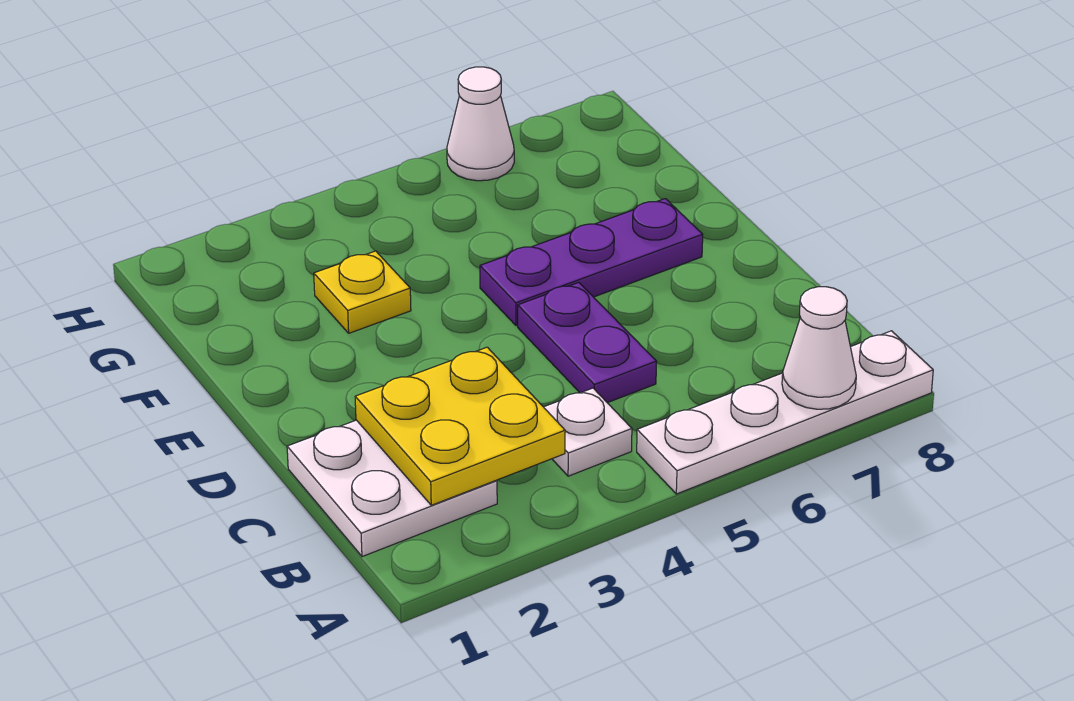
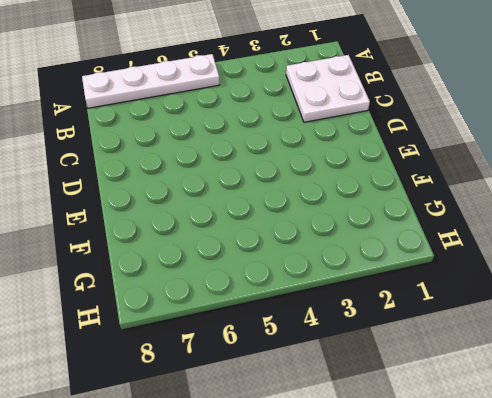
none -> white plate B4 level 1
none -> purple plate C5:D5 level 1

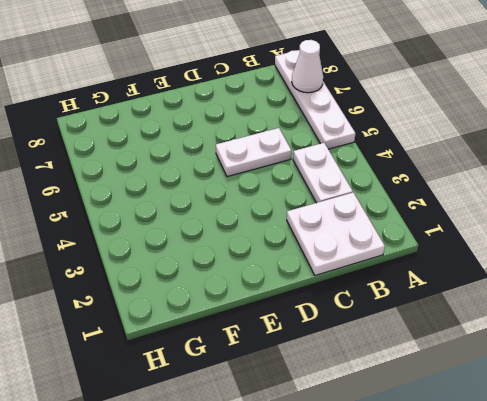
white plate B3:B4 level 1 -> white plate B4 level 1
white plate C5:D5 level 1 -> purple plate C5:D5 level 1
none -> purple plate E5:E7 level 1
none -> yellow plate F3 level 1

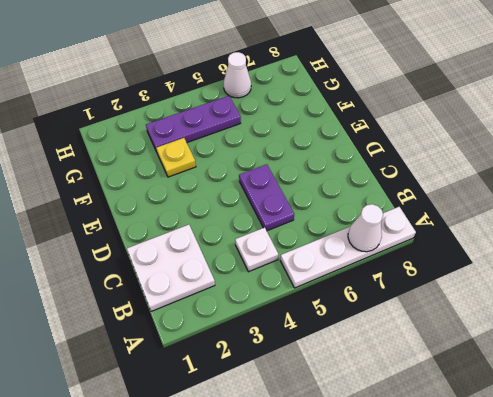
purple plate G3:G5 level 1 -> purple plate E5:E7 level 1
none -> yellow plate B2:C3 level 2

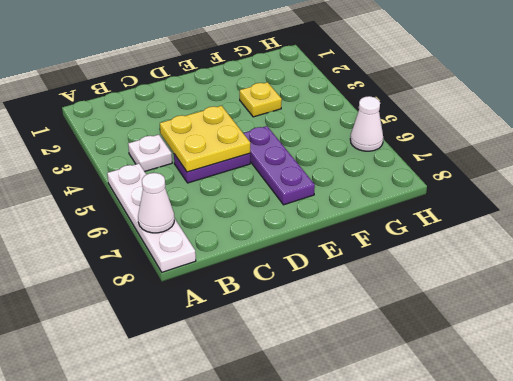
yellow plate C4:D5 level 2 -> yellow plate B2:C3 level 2
none -> white plate B1:C2 level 1

